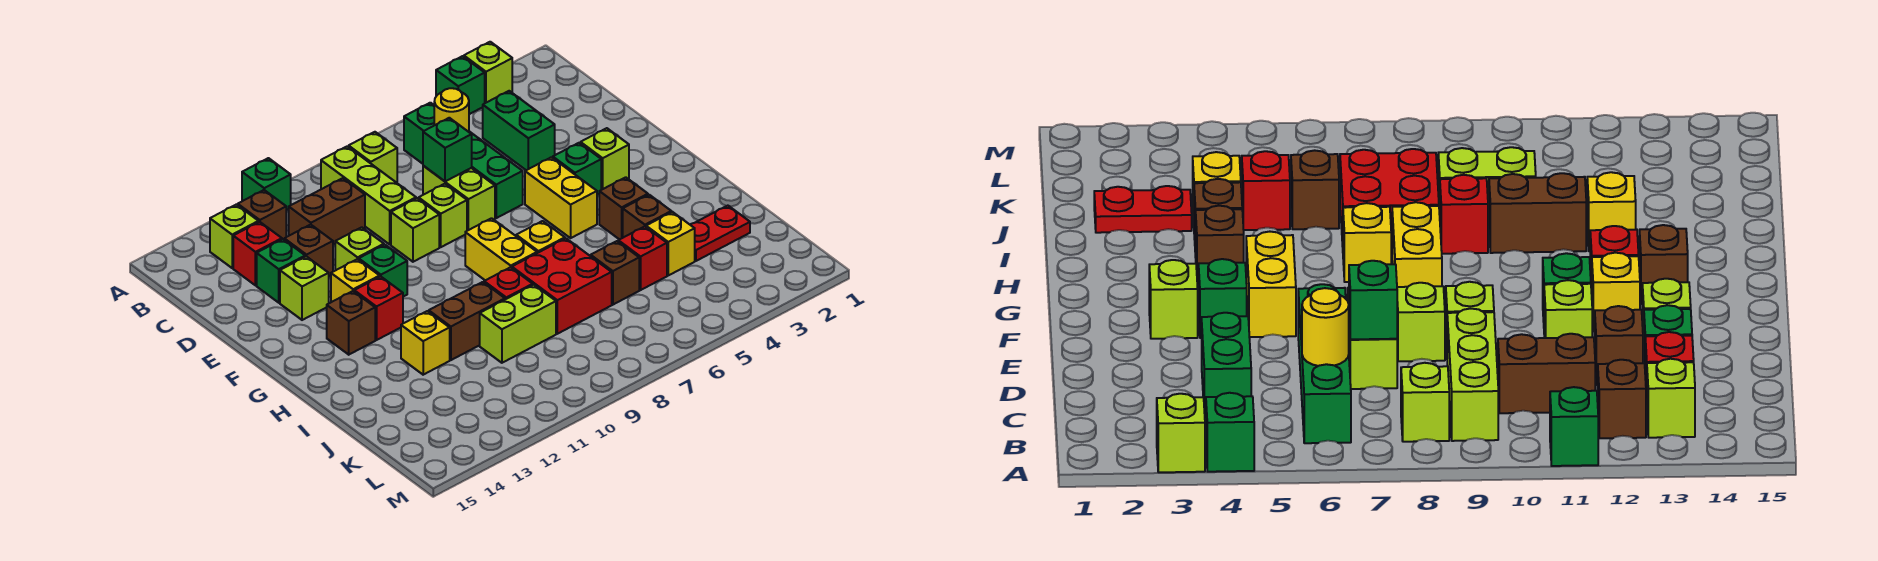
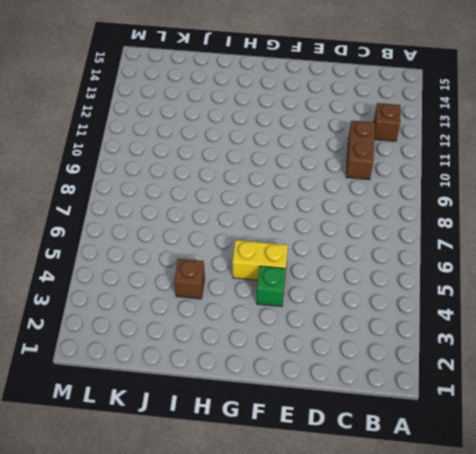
none -> lime brick A3 level 1
none -> green brick A4 level 1
none -> green brick A11 level 1
none -> green brick B6:E6 level 1

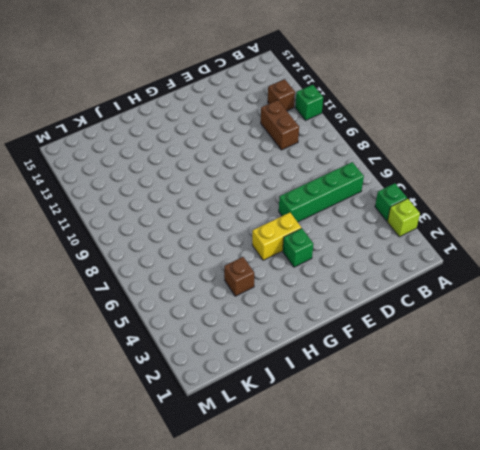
none -> lime brick B8 level 1
none -> lime brick B9:D9 level 1
none -> lime brick B13 level 1
none -> green brick C4:D4 level 1

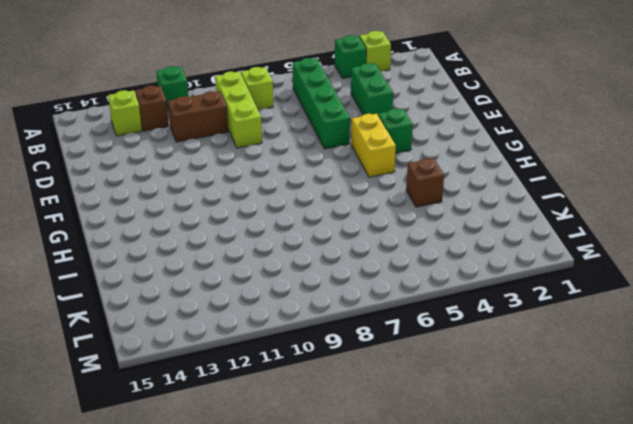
none -> red brick C13 level 1
none -> lime brick D7:E7 level 1
none -> brown brick D12 level 1
none -> green brick D13 level 1

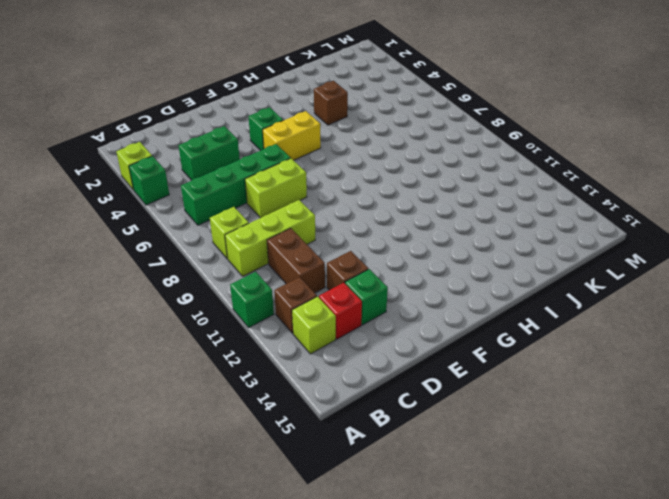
none -> lime brick E8 level 1
none -> lime brick E9 level 1
none -> lime brick E11 level 1
none -> lime brick E13 level 1

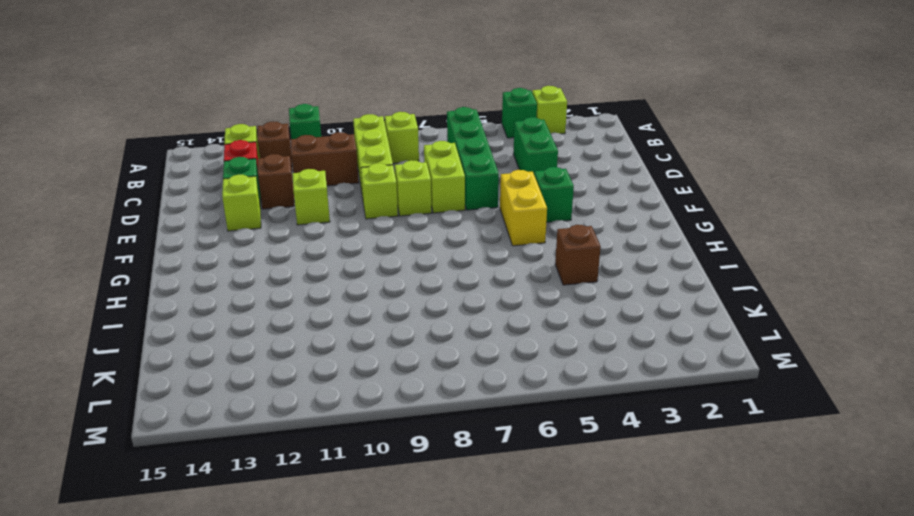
none -> lime brick F3 level 1
none -> green brick F11 level 1
none -> yellow brick F12 level 1
none -> yellow brick G8:H8 level 1

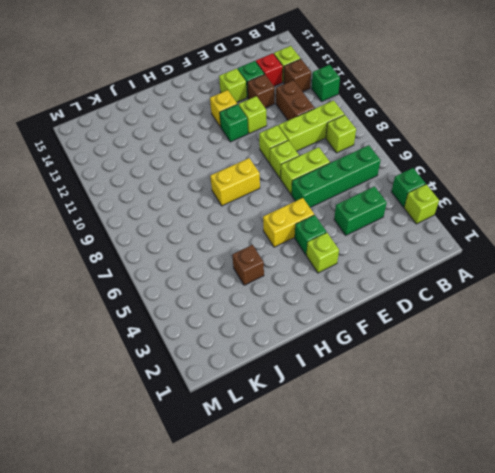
none -> red brick G12 level 1
none -> brown brick G13 level 1
none -> brown brick H4 level 1
none -> yellow brick H7 level 1

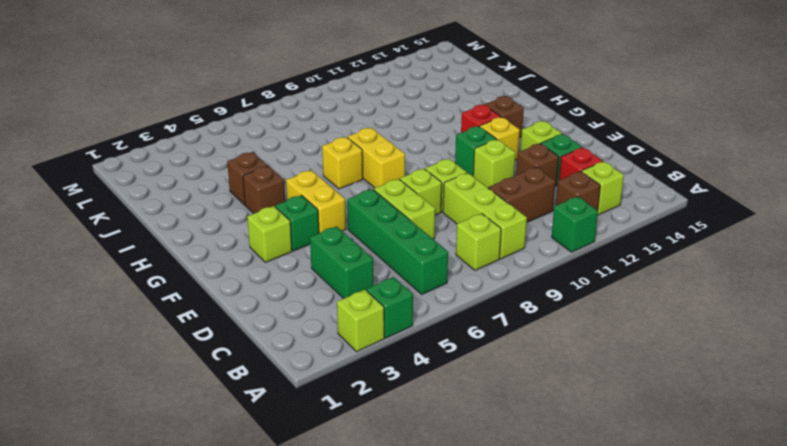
none -> red brick I7:J8 level 1
none -> red brick I9 level 1
none -> brown brick I10:I11 level 1
none -> yellow brick I12 level 1

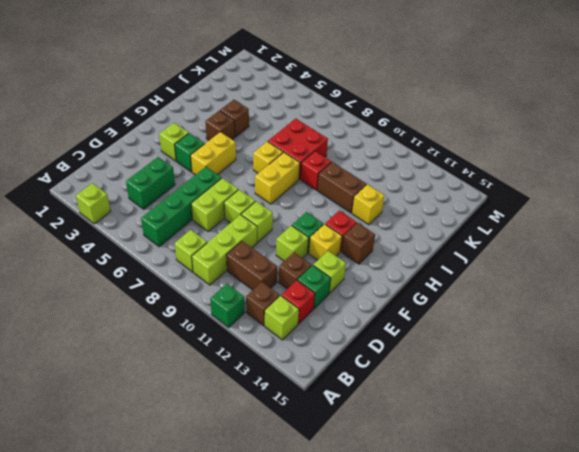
none -> green brick A4 level 1
none -> red plate J2:J3 level 1
none -> yellow brick J4 level 1
none -> red brick J5 level 1

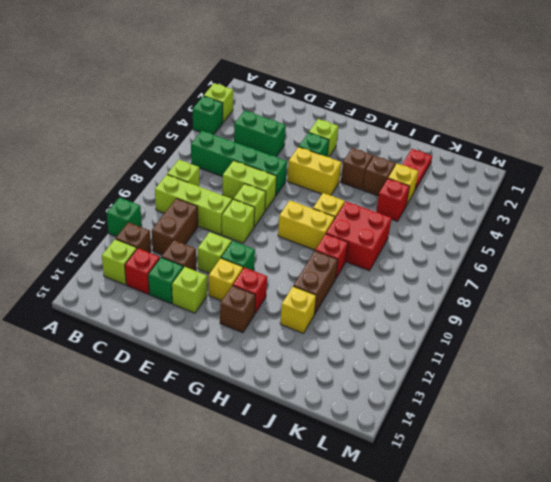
none -> brown brick J6 level 1
none -> lime brick J9:J10 level 1
none -> yellow round brick C6 level 2
none -> green brick D7 level 2

